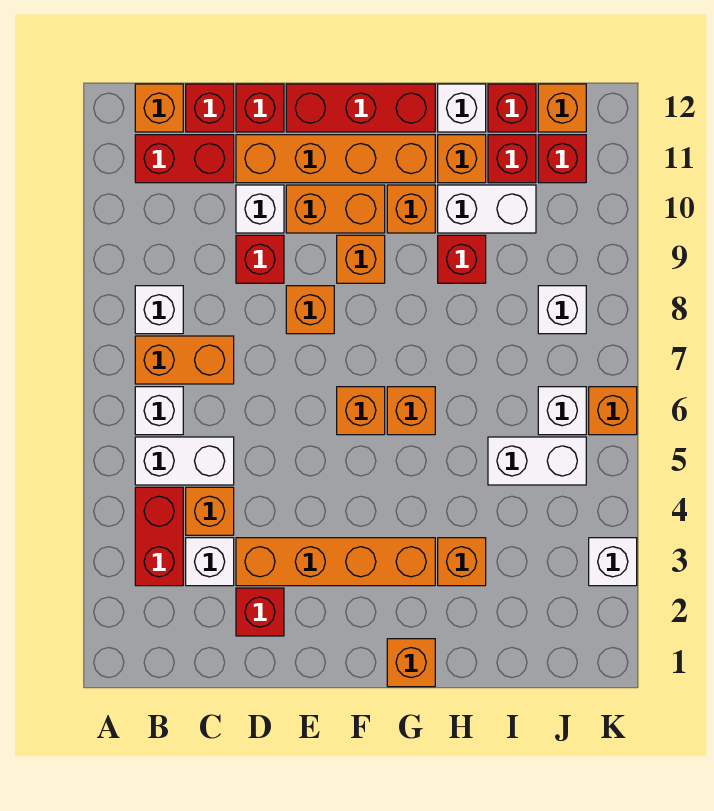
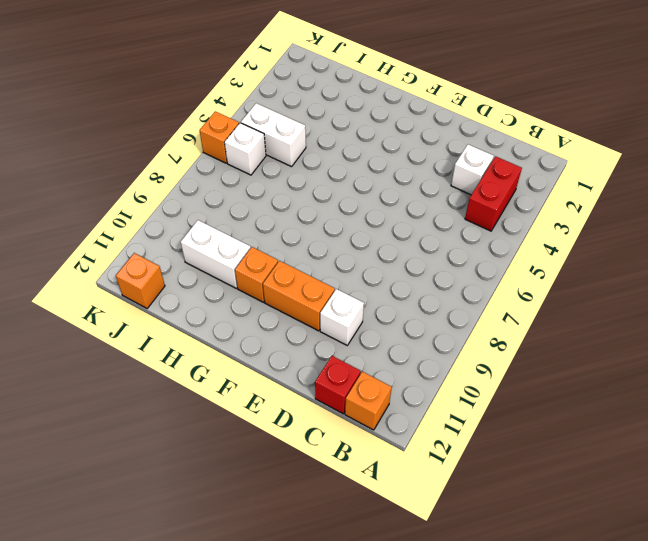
none -> white brick B5:C5 level 1
none -> white brick B6 level 1
none -> orange brick B7:C7 level 1
none -> white brick B8 level 1

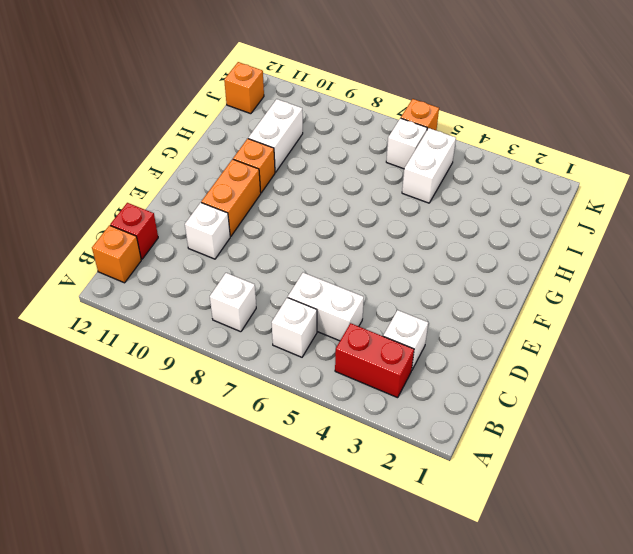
white brick C5:C6 level 1 -> white brick B5:C5 level 1
none -> orange brick B7:C7 level 1
none -> red brick B11:C11 level 1
none -> orange brick C4 level 1
none -> red brick D2 level 1

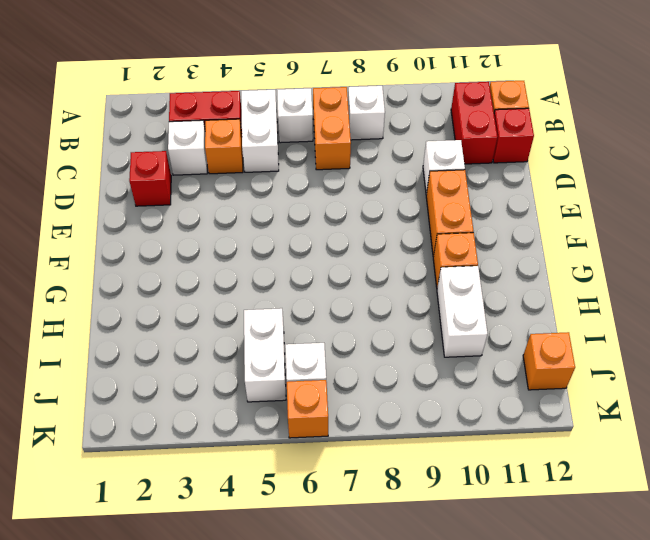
none -> orange brick D3:G3 level 1
none -> red brick D9 level 1
none -> orange brick D11:G11 level 1
none -> red brick D12 level 1

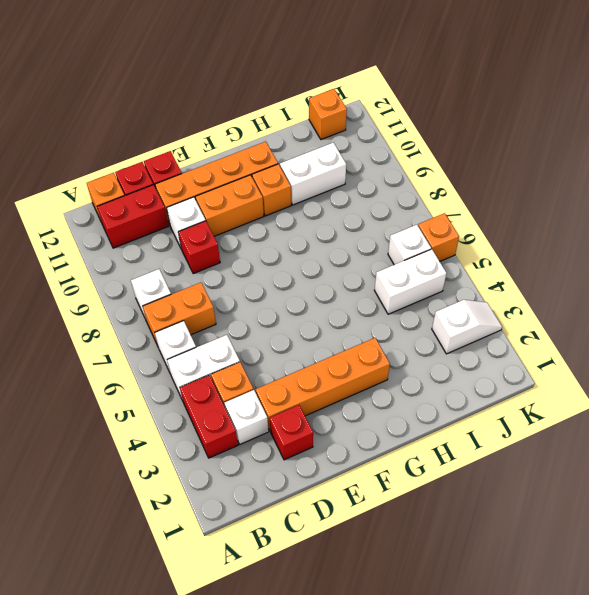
white slope J3:K3 level 1 top J -> white brick K3 level 1
none -> orange brick E8 level 1
none -> red brick E12:G12 level 1
none -> orange brick F6 level 1
none -> orange brick F9 level 1

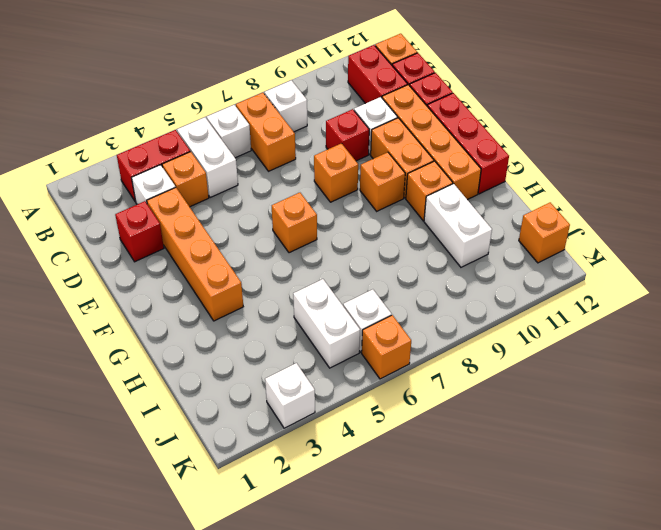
none -> orange brick G1 level 1
none -> orange brick G6 level 1
none -> orange brick H3 level 1
none -> red brick H9 level 1

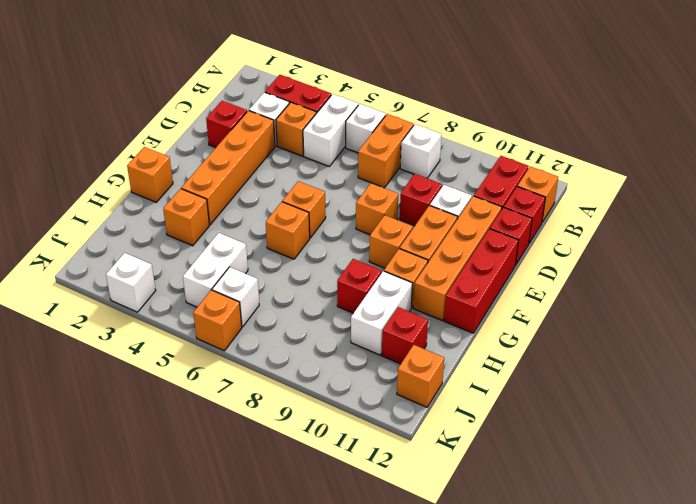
none -> orange brick H11 level 1
none -> white brick H12 level 1
none -> red brick I12 level 1
none -> white brick J8 level 1

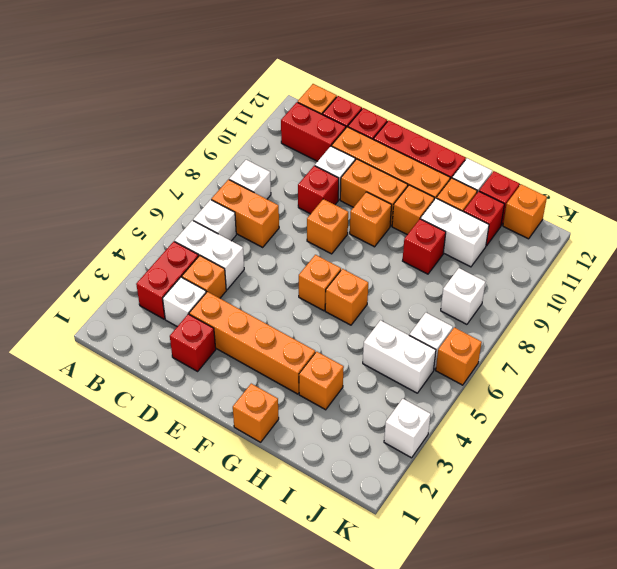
none -> red brick J11 level 1

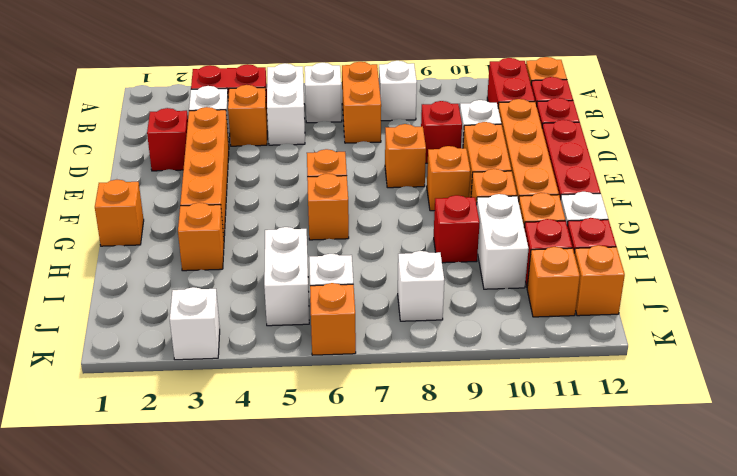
orange brick J11 level 1 -> red brick J11 level 1

